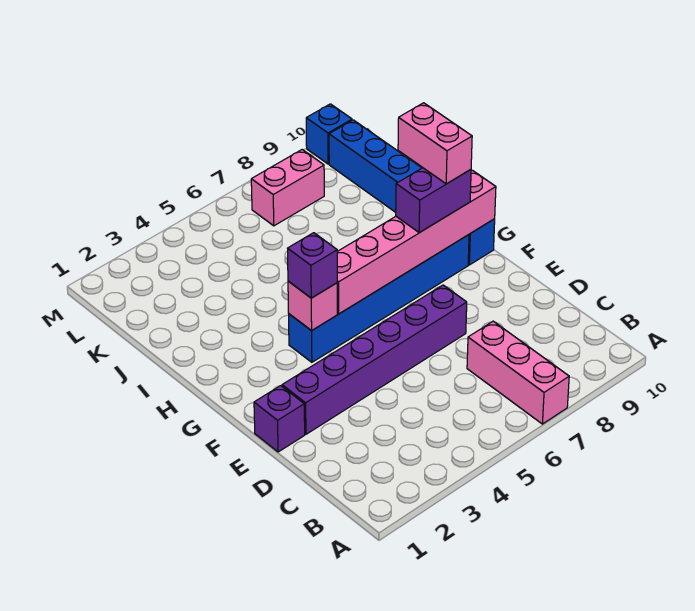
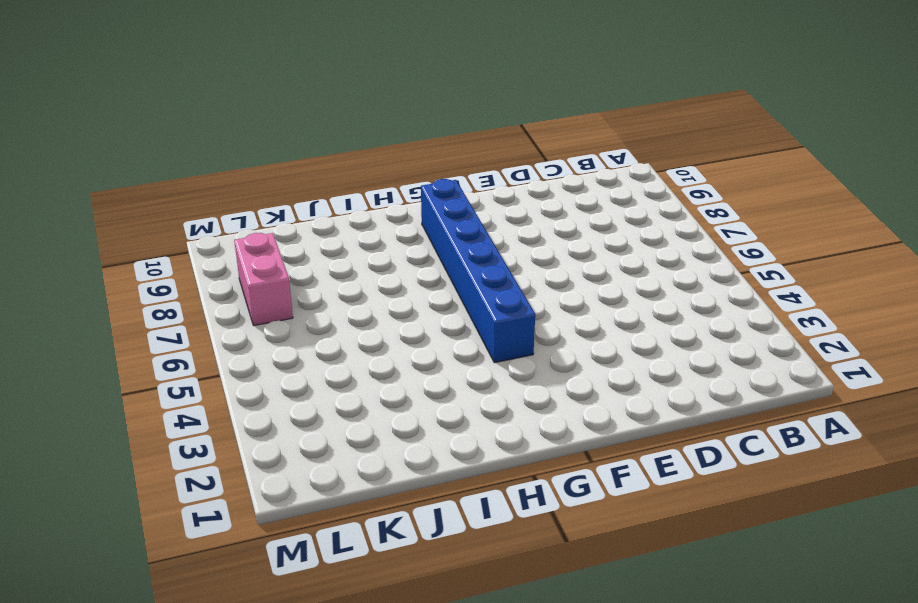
none -> pink brick A7:C7 level 1
none -> purple brick E1 level 1
none -> purple brick E2:E7 level 1

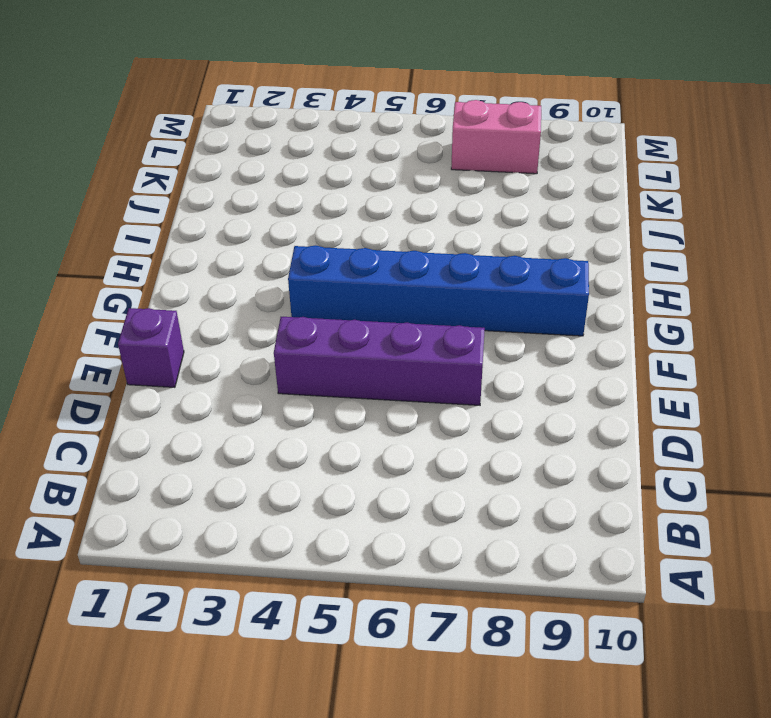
purple brick E4:E7 level 1 -> purple brick E2:E7 level 1
none -> pink brick A7:C7 level 1
none -> blue brick G10:L10 level 1
none -> blue brick M10 level 1

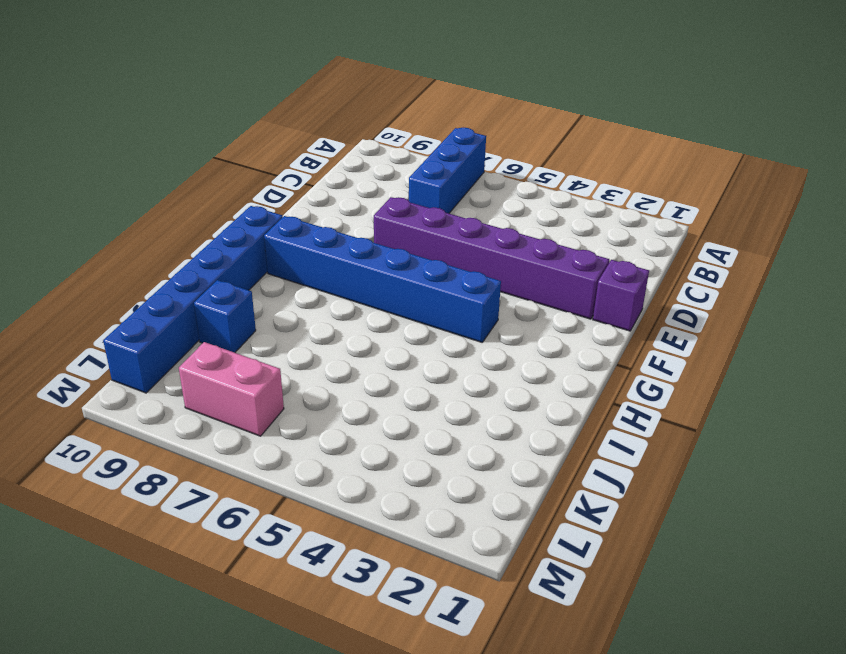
blue brick A7:C7 level 1 -> pink brick A7:C7 level 1
blue brick J9 level 1 -> blue brick M10 level 1
none -> pink brick G4 level 2
none -> pink brick G5:G10 level 2
none -> purple brick G4 level 3

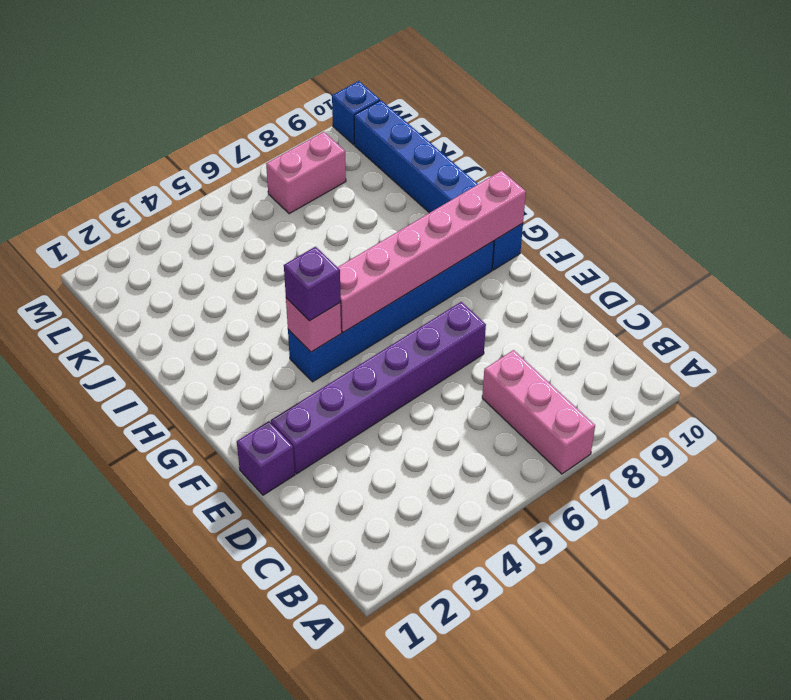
none -> purple brick G8:G9 level 3
none -> pink brick G9:H9 level 4

